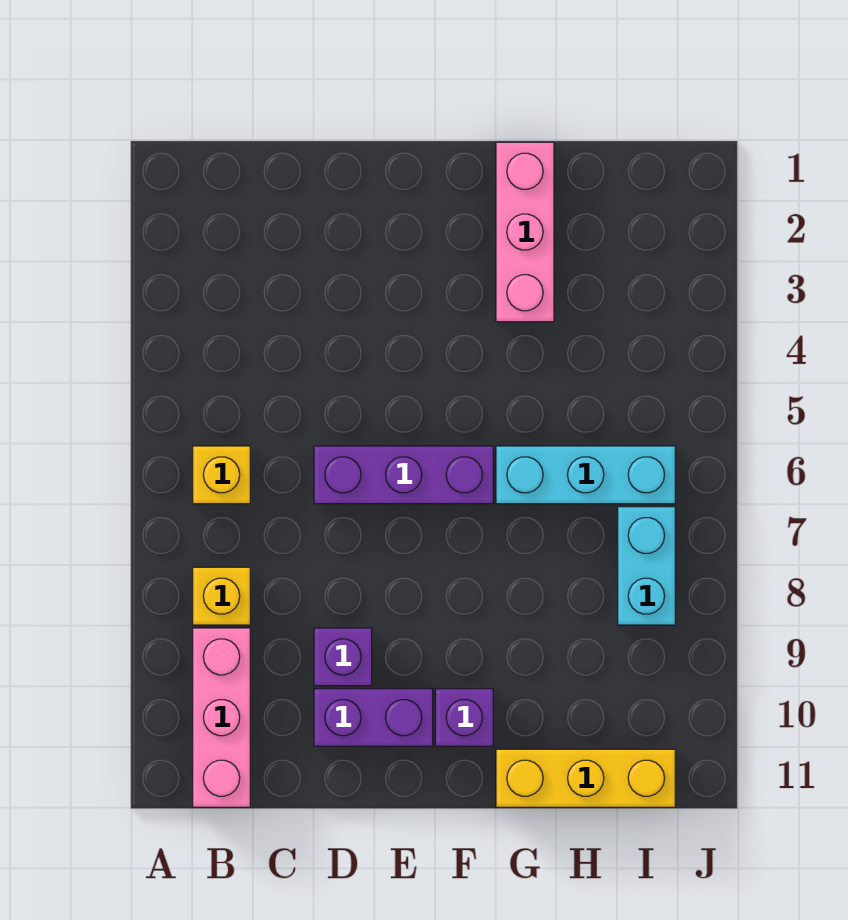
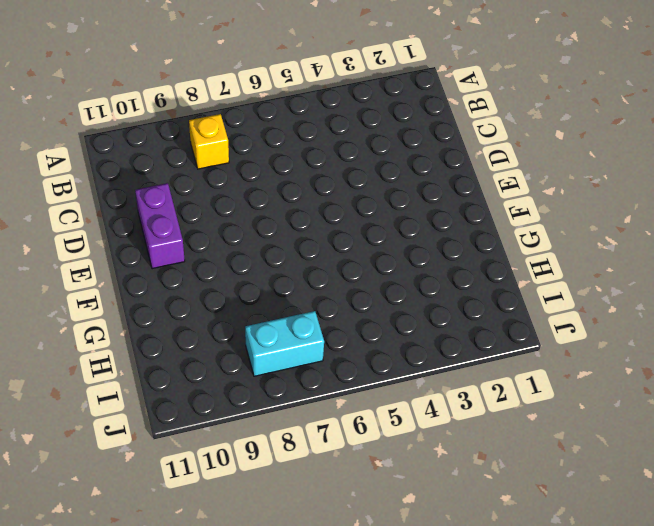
none -> yellow brick B6 level 1
none -> pink brick B9:B11 level 1

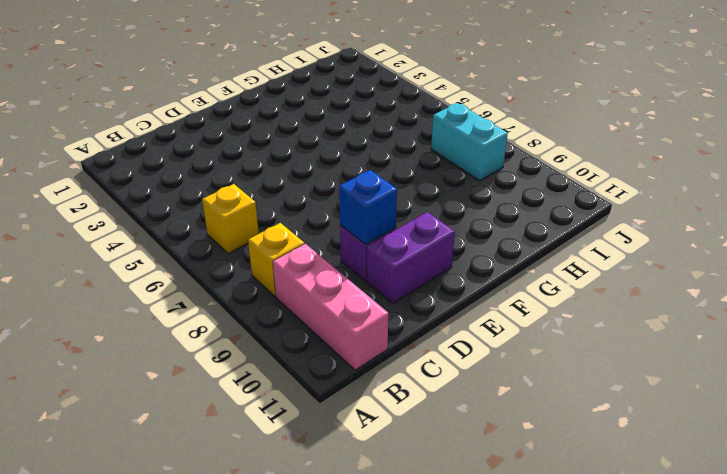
blue brick D9 level 2 -> none
none -> purple brick D6:F6 level 1
none -> purple brick F10 level 1

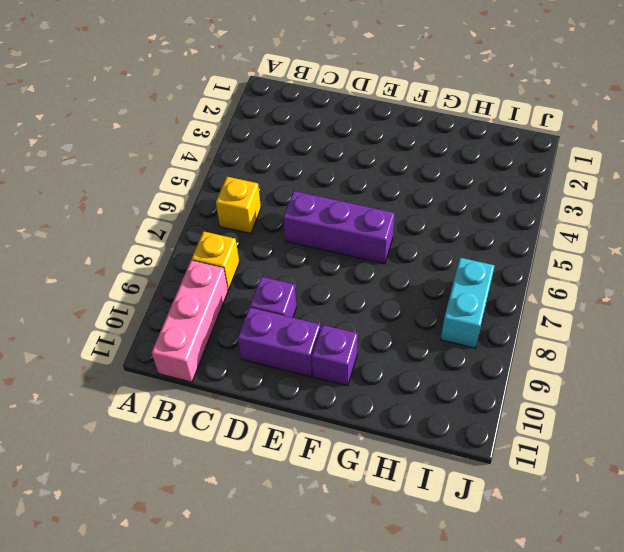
none -> pink brick G1:G3 level 1
none -> cyan brick G6:I6 level 1

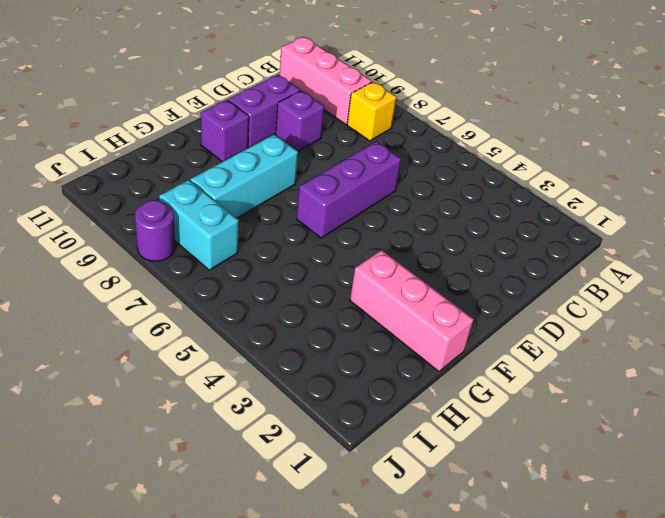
cyan brick F8:H8 level 1 -> cyan brick G6:I6 level 1
purple round brick J8 level 1 -> none
none -> yellow brick B6 level 1
none -> yellow brick G11:I11 level 1

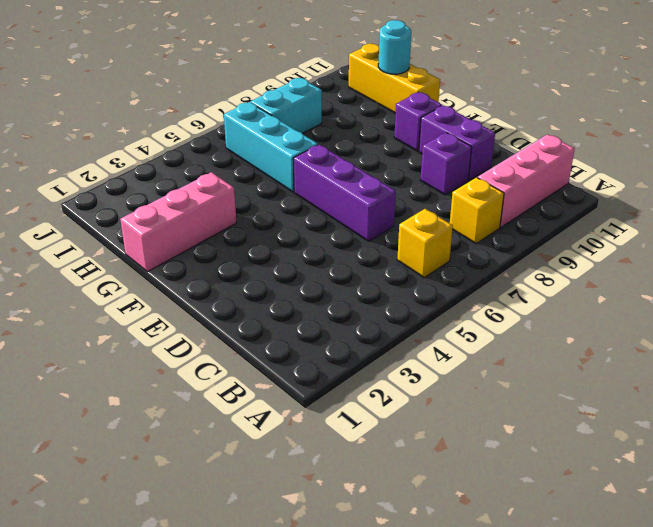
cyan round brick H11 level 2 -> none

